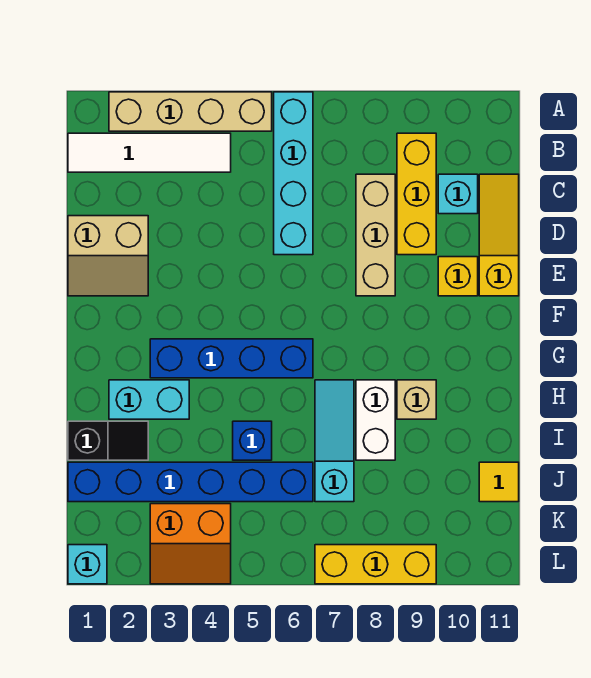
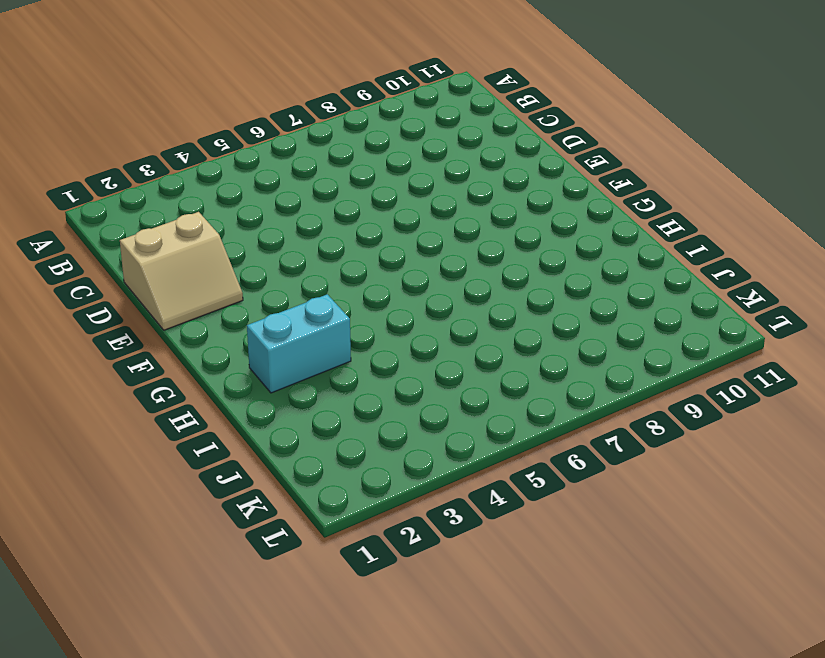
none -> tan brick A2:A5 level 1
none -> cyan brick A6:D6 level 1
none -> white tile B1:B4 level 1

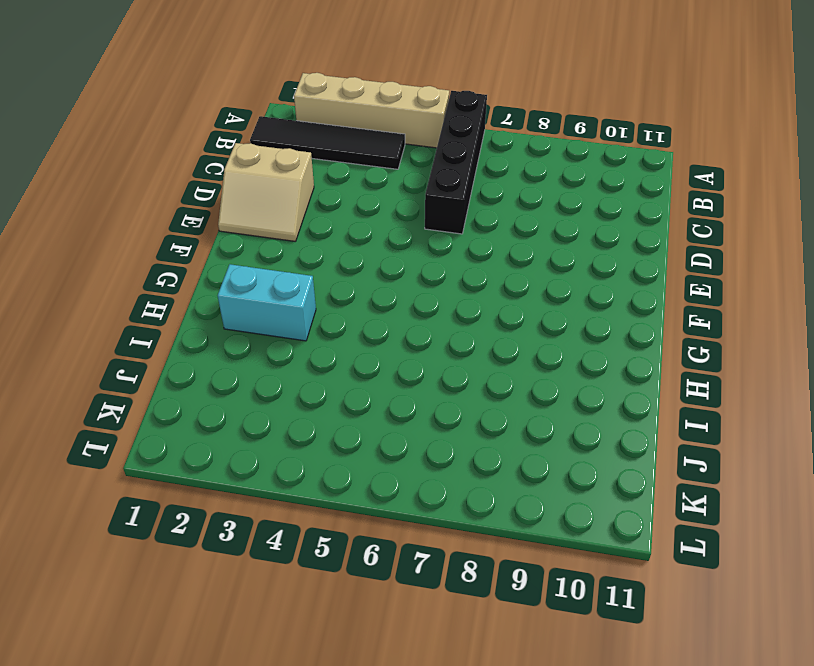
black brick A6:D6 level 1 -> cyan brick A6:D6 level 1
black tile B1:B4 level 1 -> white tile B1:B4 level 1
none -> yellow brick B9:D9 level 1
none -> tan brick C8:E8 level 1
none -> cyan brick C10 level 1

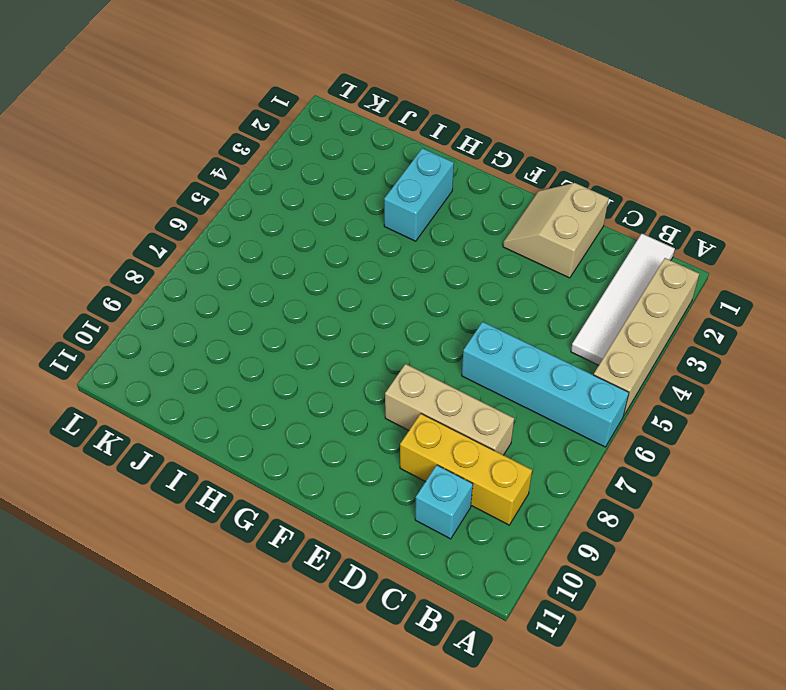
none -> yellow slope C11:E11 level 1 top E
none -> yellow brick E10 level 1
none -> blue brick G3:G6 level 1

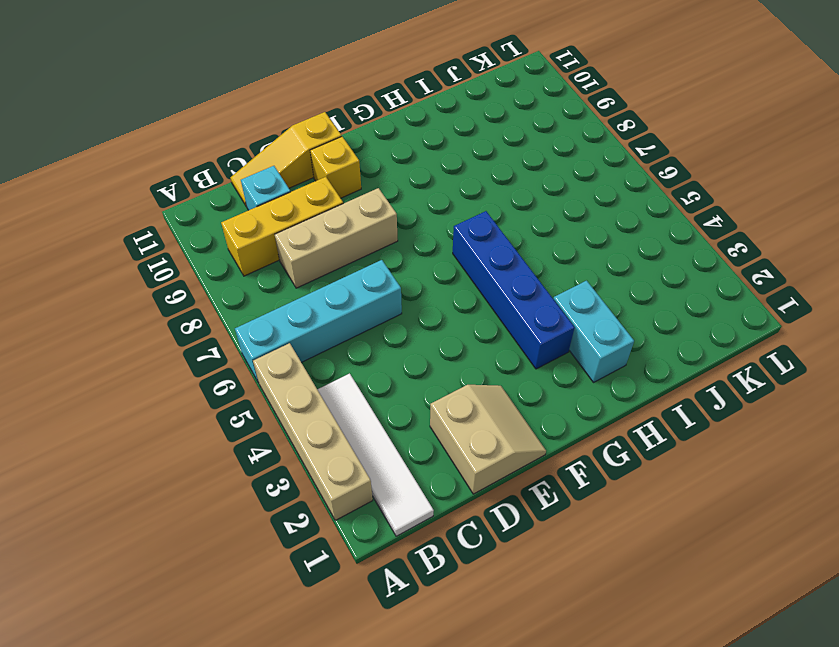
none -> cyan slope H7:J7 level 1 top J
none -> white brick H8:I8 level 1
none -> tan brick H9 level 1

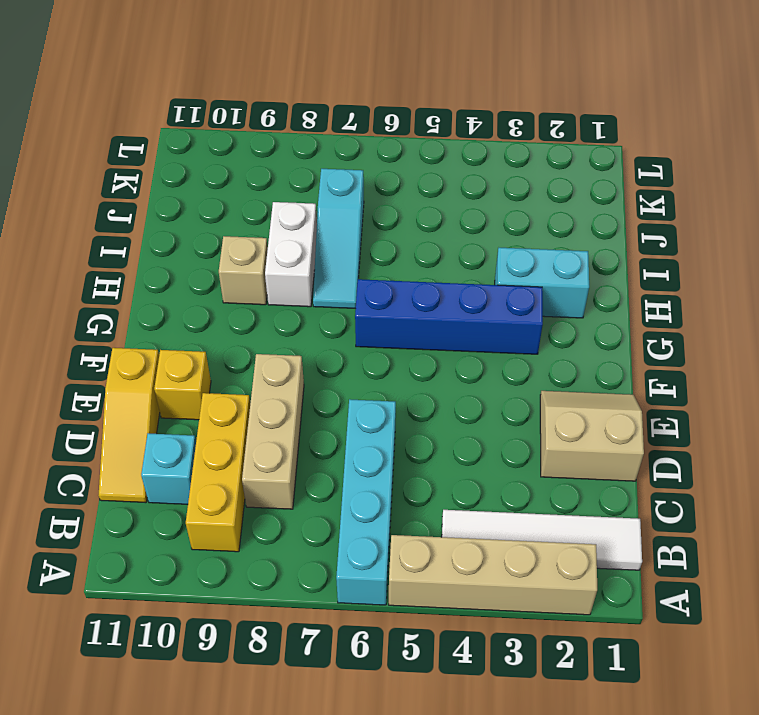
none -> black slope I1:I2 level 1 top 1
none -> blue brick I5 level 1
none -> blue brick J1:J6 level 1

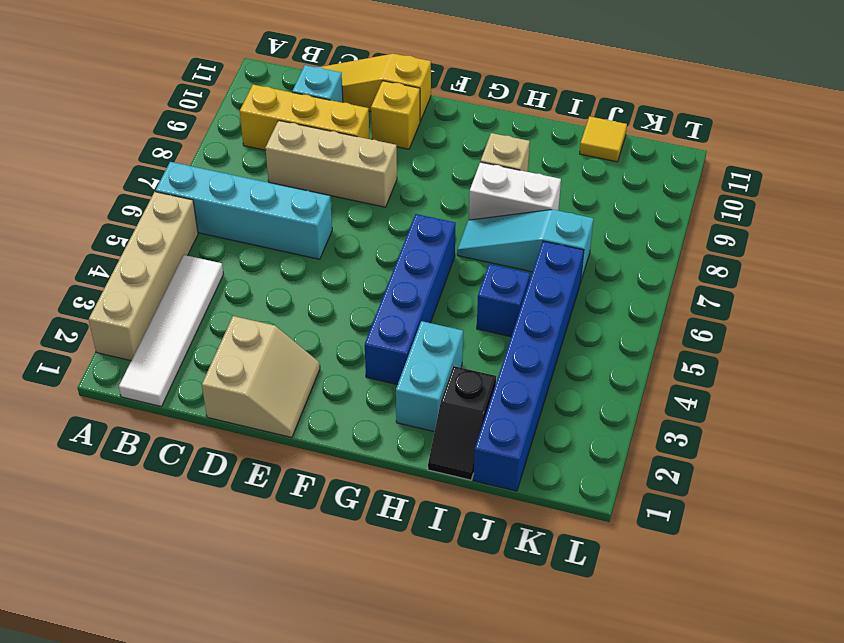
black slope I1:I2 level 1 top 2 -> black slope I1:I2 level 1 top 1
none -> orange slope K3:L4 level 1 top K
none -> cyan brick L1 level 1
none -> yellow brick L7:L9 level 1

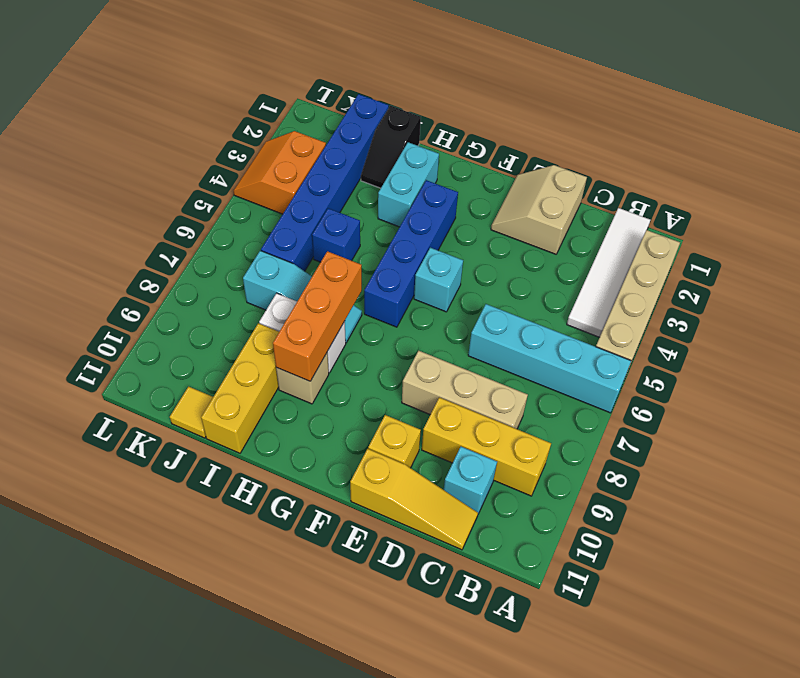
cyan brick F5 level 1 -> cyan brick L1 level 1
orange brick H7:H9 level 2 -> none
yellow brick I9:I11 level 1 -> yellow brick L7:L9 level 1

